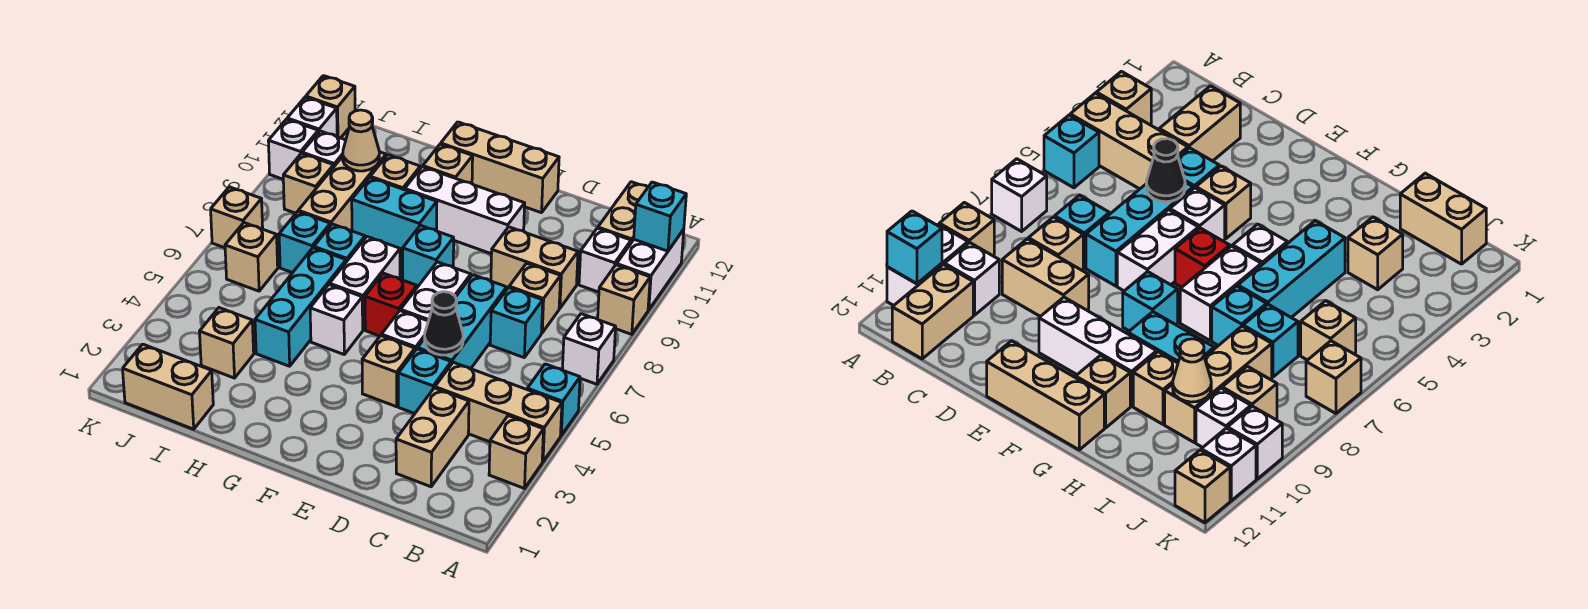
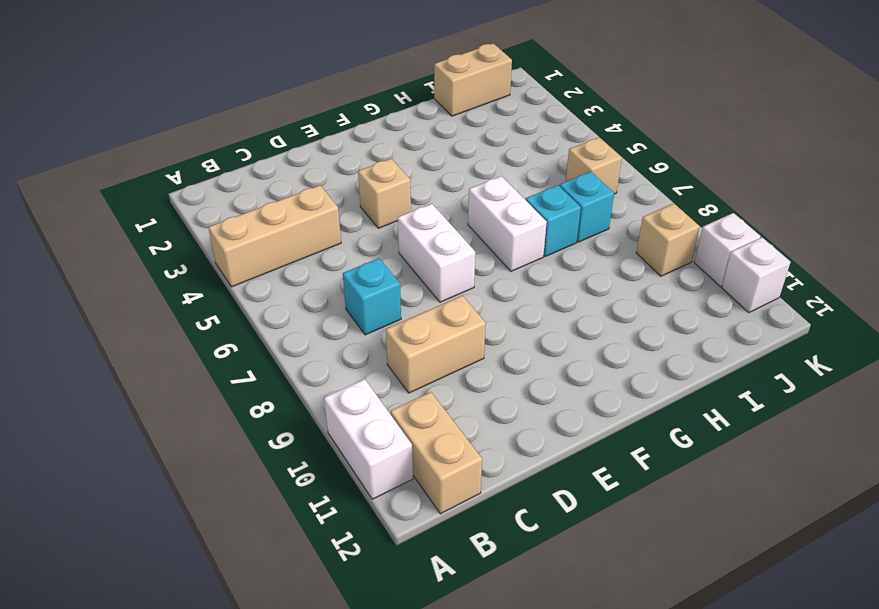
none -> tan brick A3 level 1
none -> cyan brick A5 level 1
none -> white brick A7 level 1
none -> tan brick A9 level 1

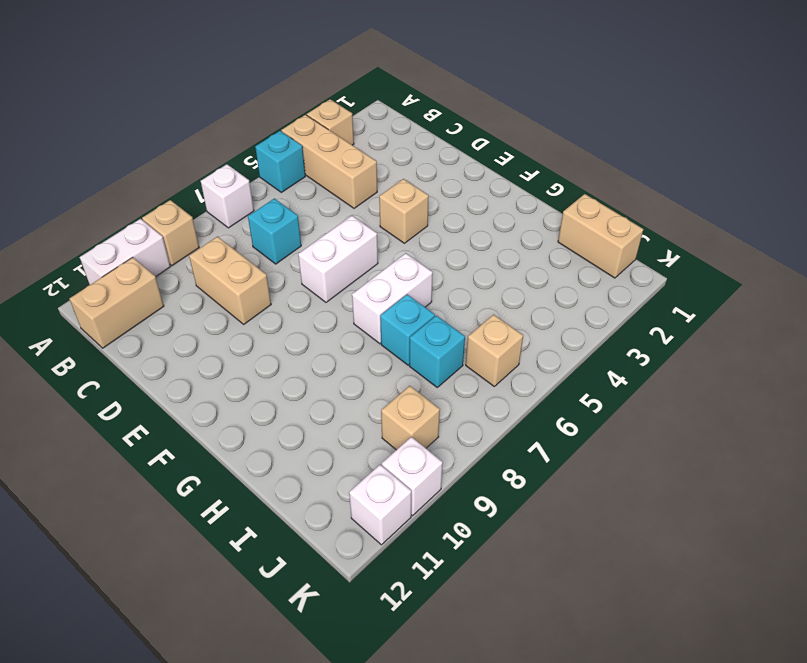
none -> white brick B10 level 1
none -> tan brick C2:C3 level 1
none -> tan brick C8 level 1
none -> cyan brick D4 level 1

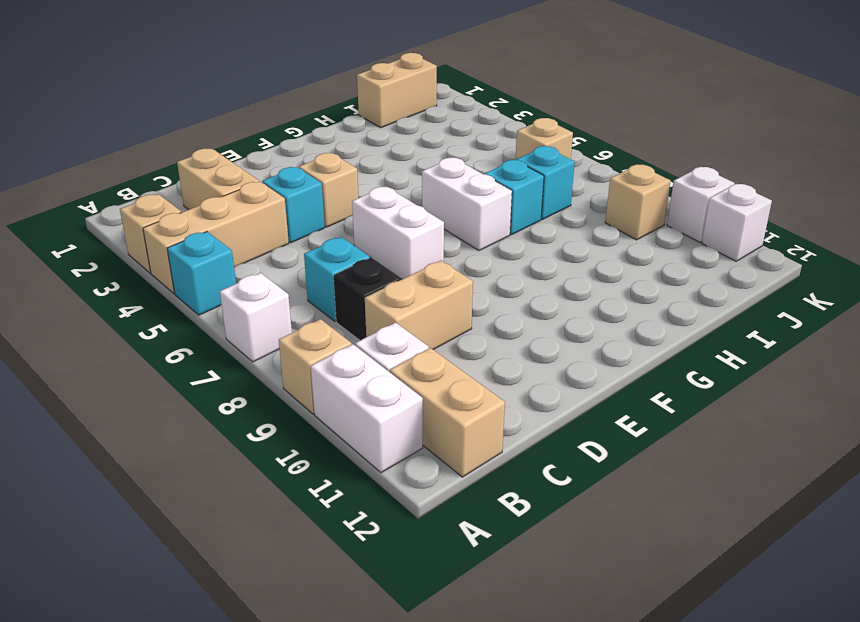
black brick C8 level 1 -> tan brick C8 level 1
none -> cyan brick D5:D7 level 1
none -> white brick E5 level 1
none -> white brick E10:G10 level 1
none -> tan brick E12:G12 level 1

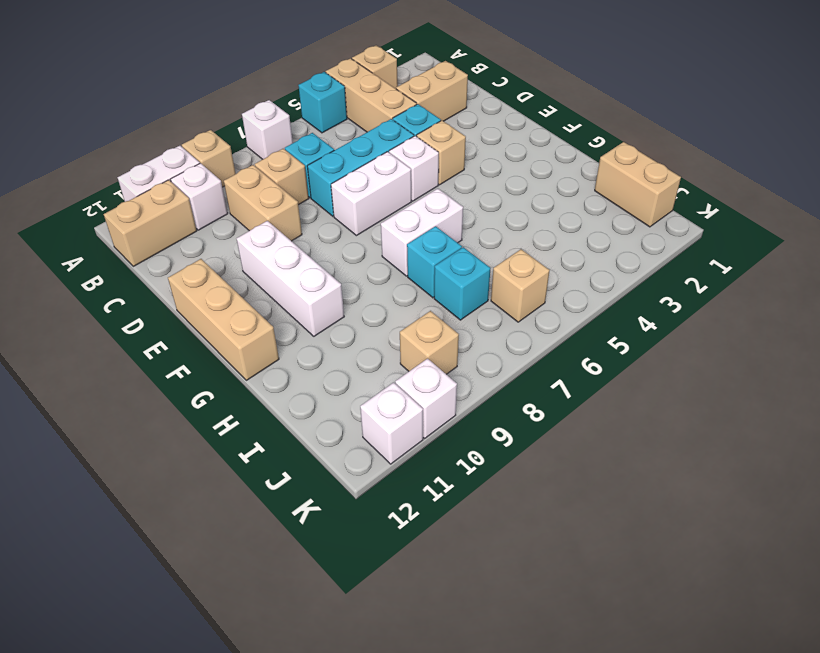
none -> red brick F6 level 1
none -> cyan brick F8 level 1
none -> white brick G5 level 1
none -> cyan brick G9:H9 level 1

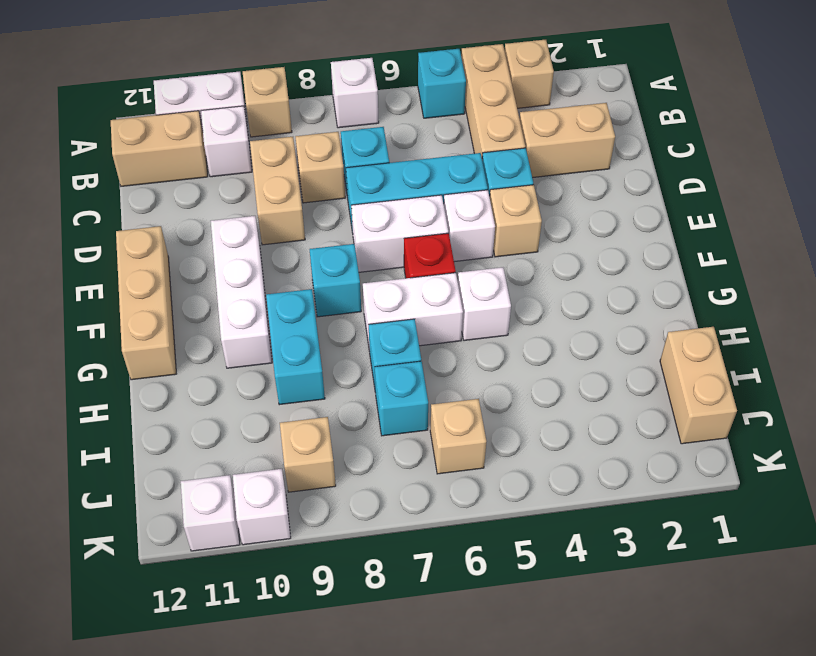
none -> tan brick G11 level 1
none -> cyan brick H4:H6 level 1
none -> tan brick H10 level 1
none -> tan brick I3 level 1

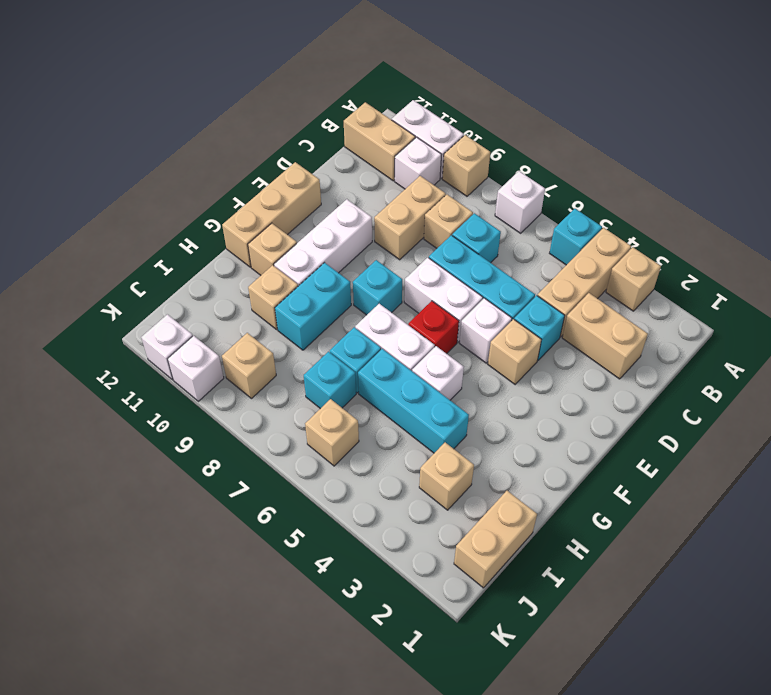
none -> tan brick I8:I10 level 1
none -> white brick J10 level 1
none -> tan brick K7 level 1
none -> tan brick K12 level 1

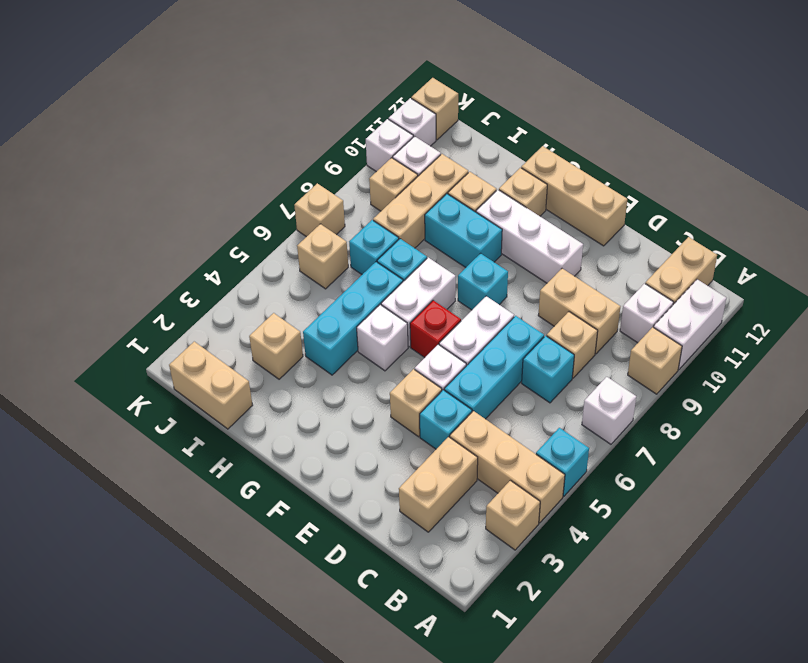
none -> cyan brick A11 level 2
none -> black cone D5 level 2
none -> tan cone I10 level 2

